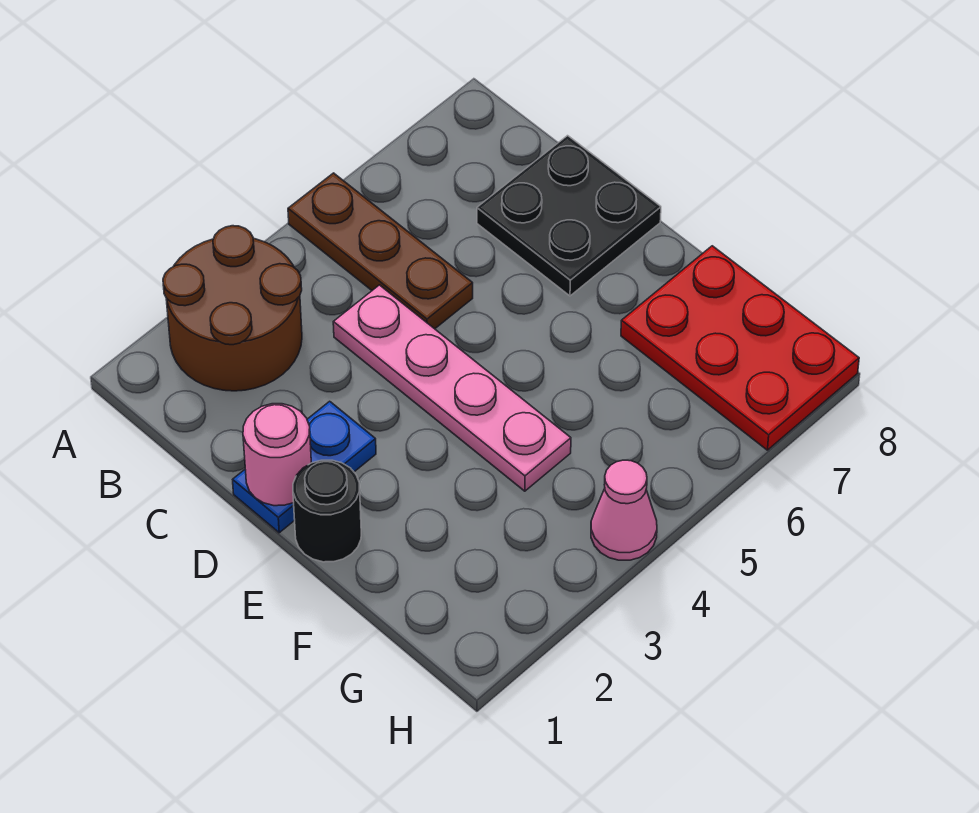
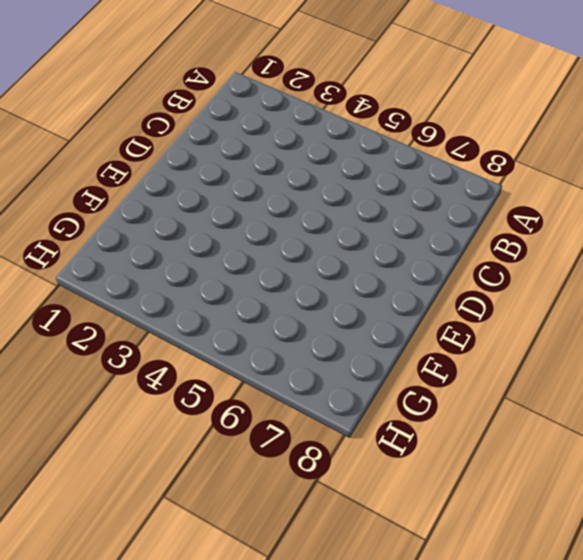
none -> brown round brick A2:B3 level 1
none -> brown plate A5:C5 level 1

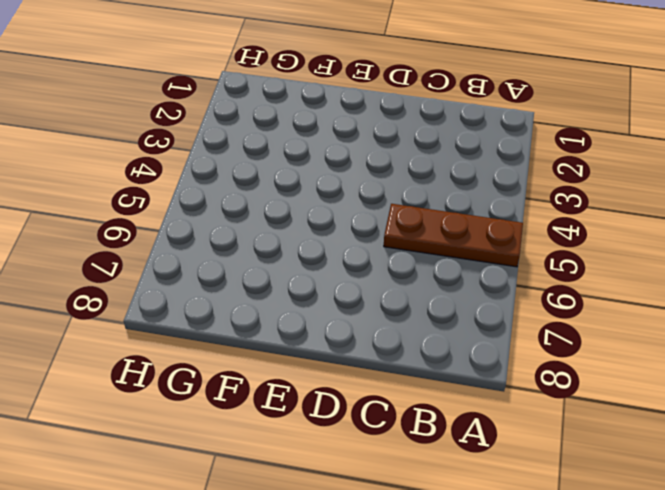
none -> brown round brick A2:B3 level 1
none -> pink plate C4:F4 level 1

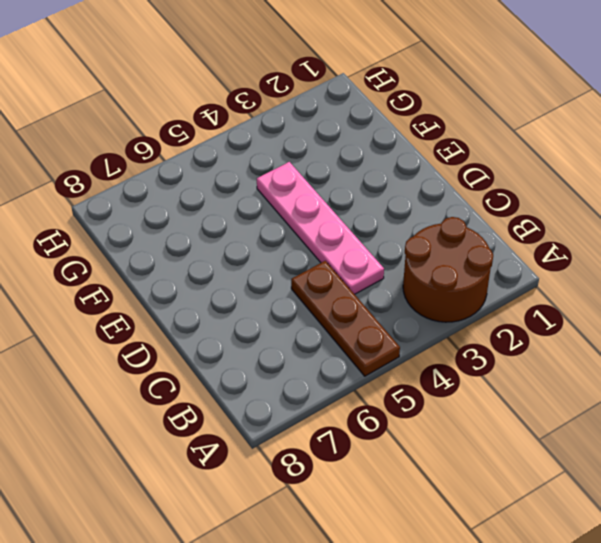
none -> black plate C7:D8 level 1
none -> blue plate D1:D2 level 1

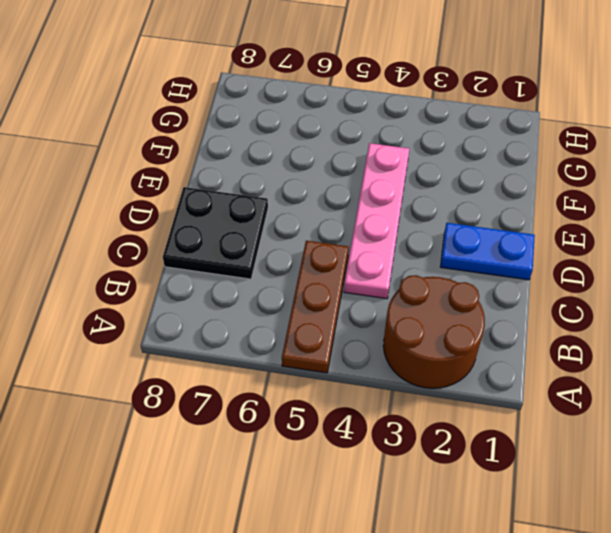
none -> black round brick E1 level 1
none -> red plate F7:H8 level 1

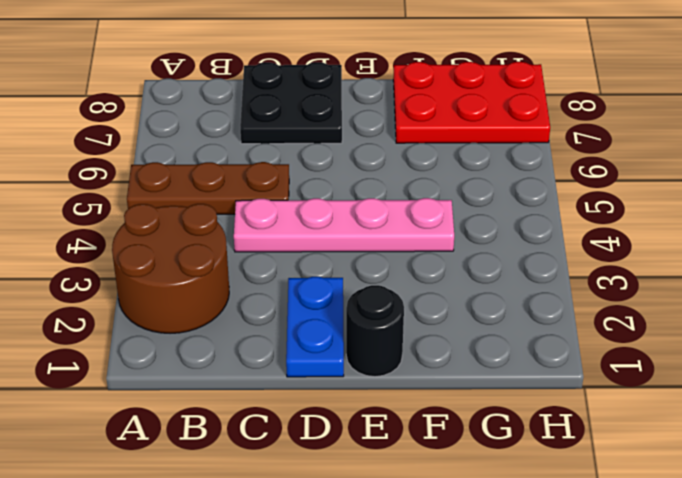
none -> pink cone H4 level 1
none -> pink round brick D1 level 2

